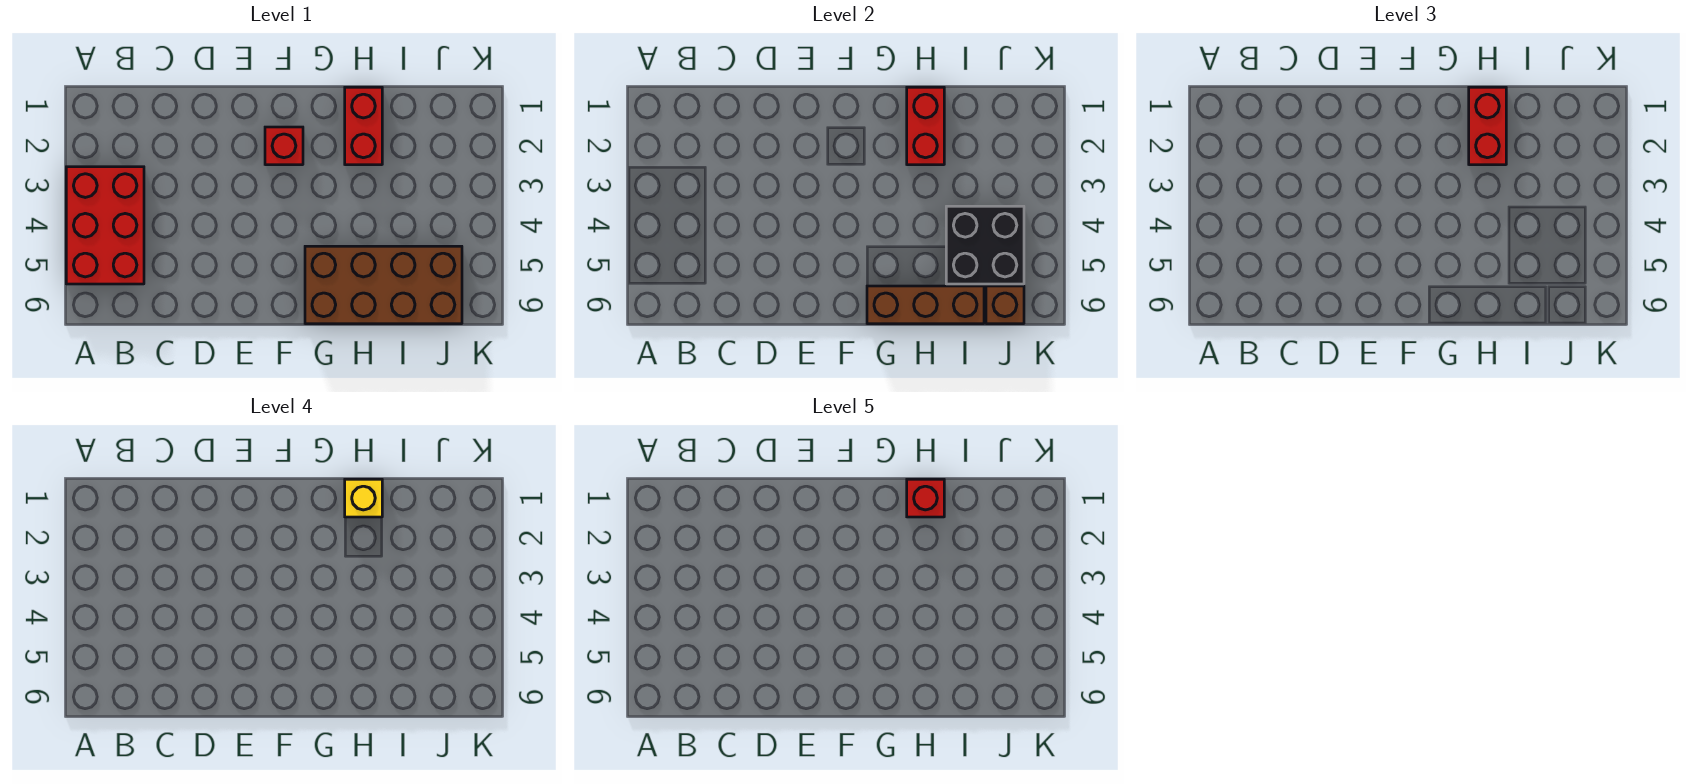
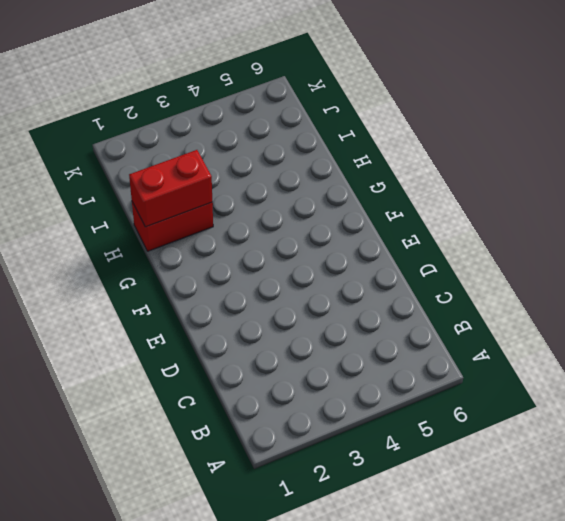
none -> red brick A3:B5 level 1
none -> red brick F2 level 1

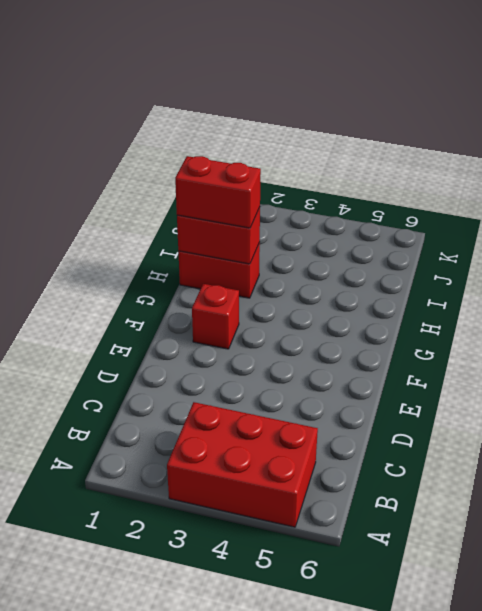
none -> brown brick G5:J6 level 1
none -> brown brick G6:I6 level 2

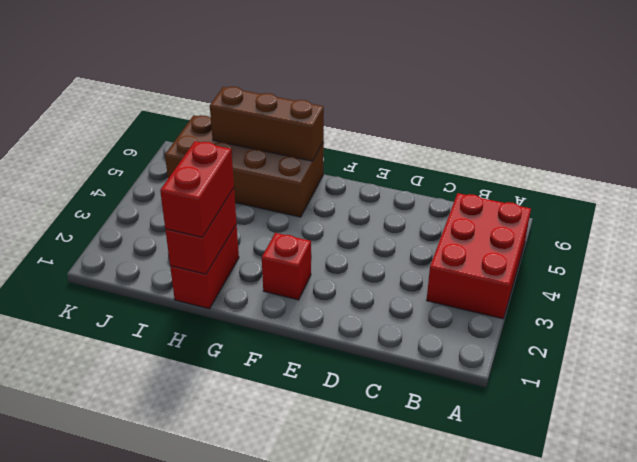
none -> black brick I4:J5 level 2
none -> brown brick J6 level 2

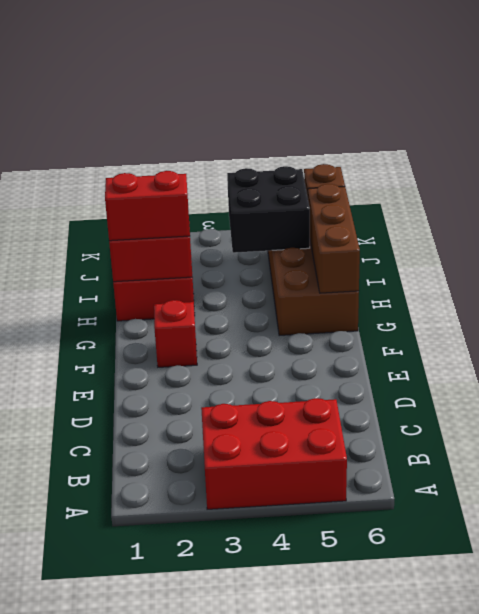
none -> yellow brick H1 level 4
none -> red brick H1 level 5

